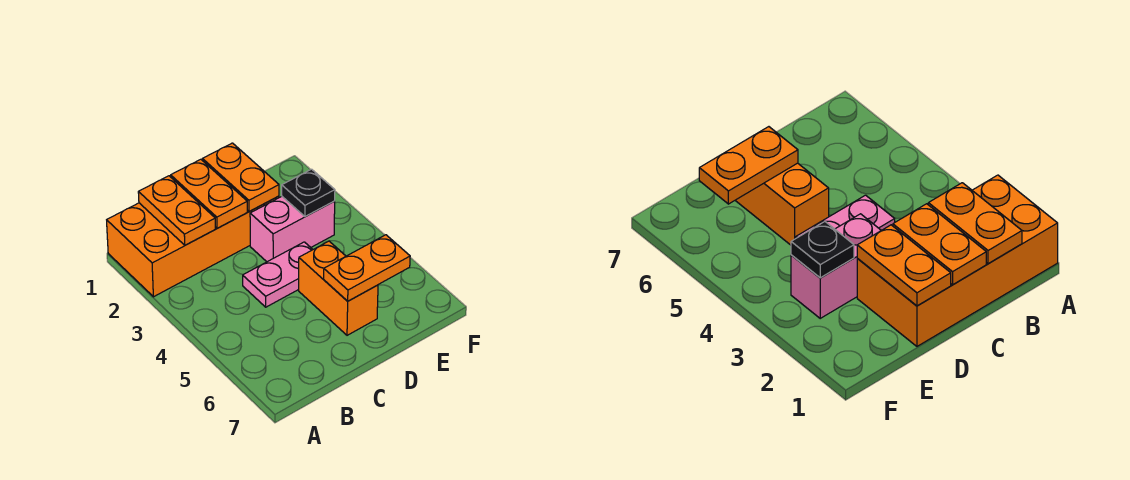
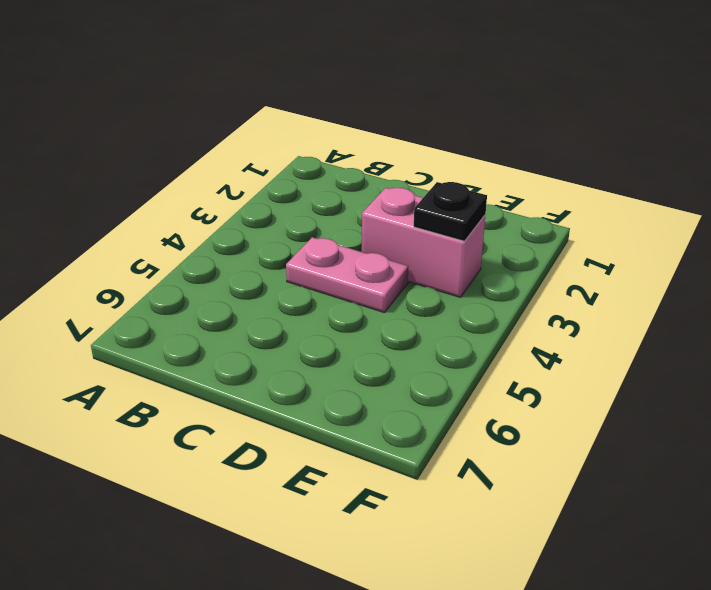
none -> orange brick A1:D2 level 1
none -> orange brick D5:D6 level 1

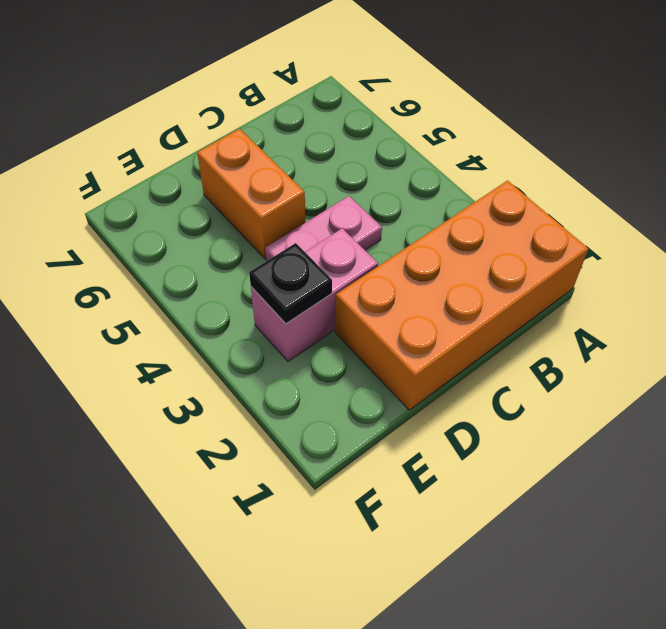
none -> orange plate B1:B2 level 2
none -> orange plate C1:C2 level 2

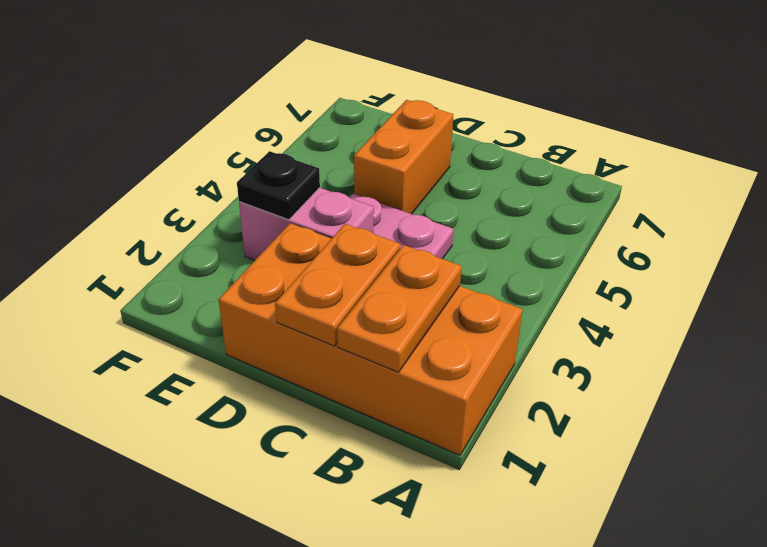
none -> orange plate D1:D2 level 2
none -> orange plate D6:E6 level 2

